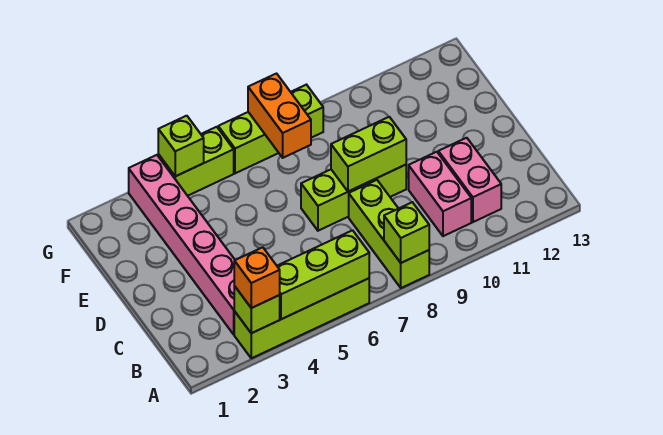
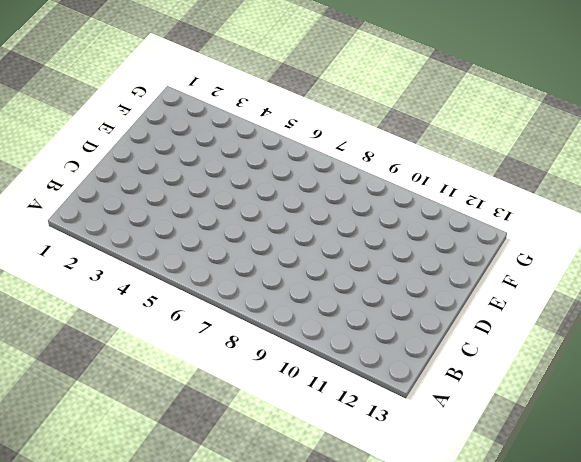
none -> lime brick A3:A6 level 1
none -> lime brick A8:C8 level 1
none -> pink brick B3:G3 level 1

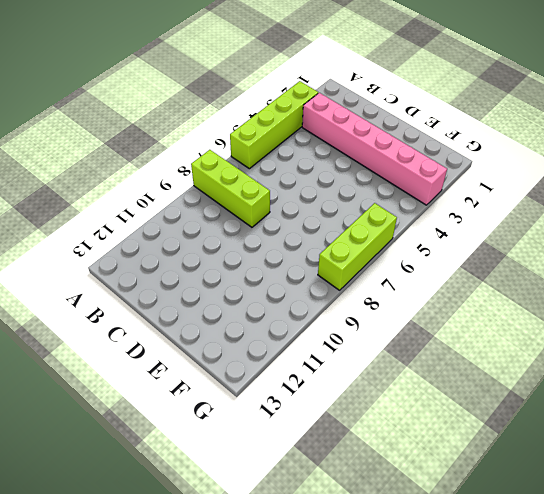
none -> pink brick B10:C10 level 1
none -> pink brick B11:C11 level 1
none -> lime brick D7:D9 level 1

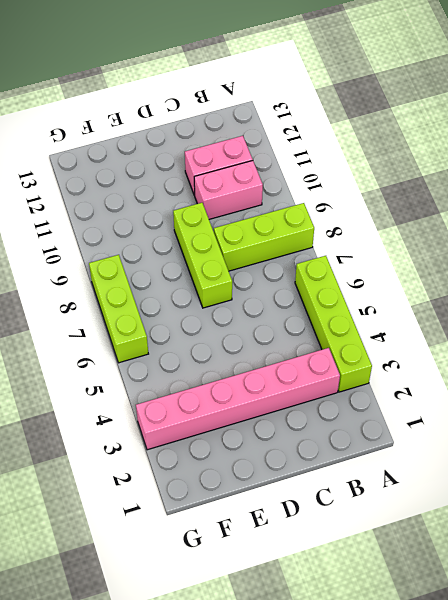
none -> lime brick G4:G5 level 1
none -> lime brick A3 level 2
none -> lime brick A4:A6 level 2

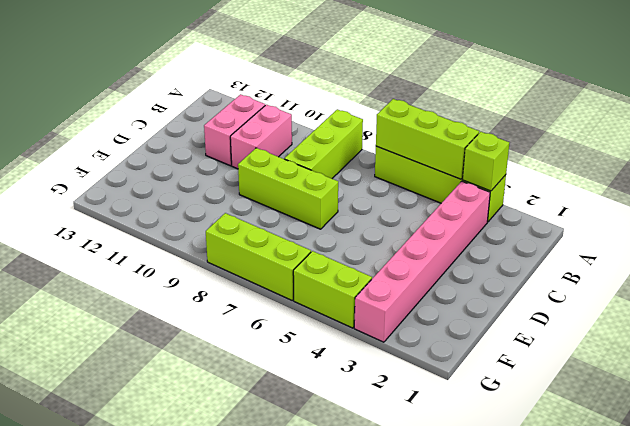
none -> lime brick A8 level 2
none -> lime brick D8:D9 level 2
none -> orange brick F7:G7 level 2

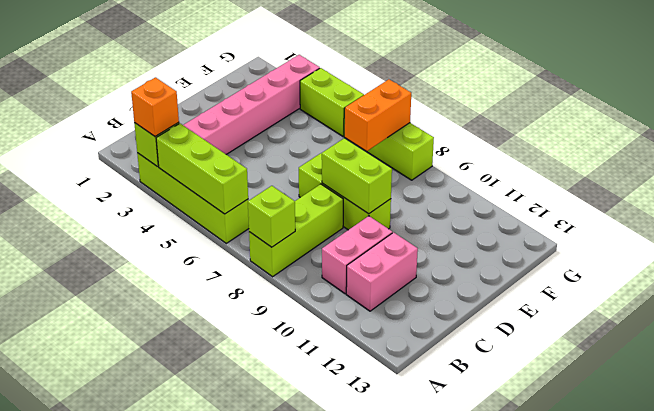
none -> lime brick G4 level 2

